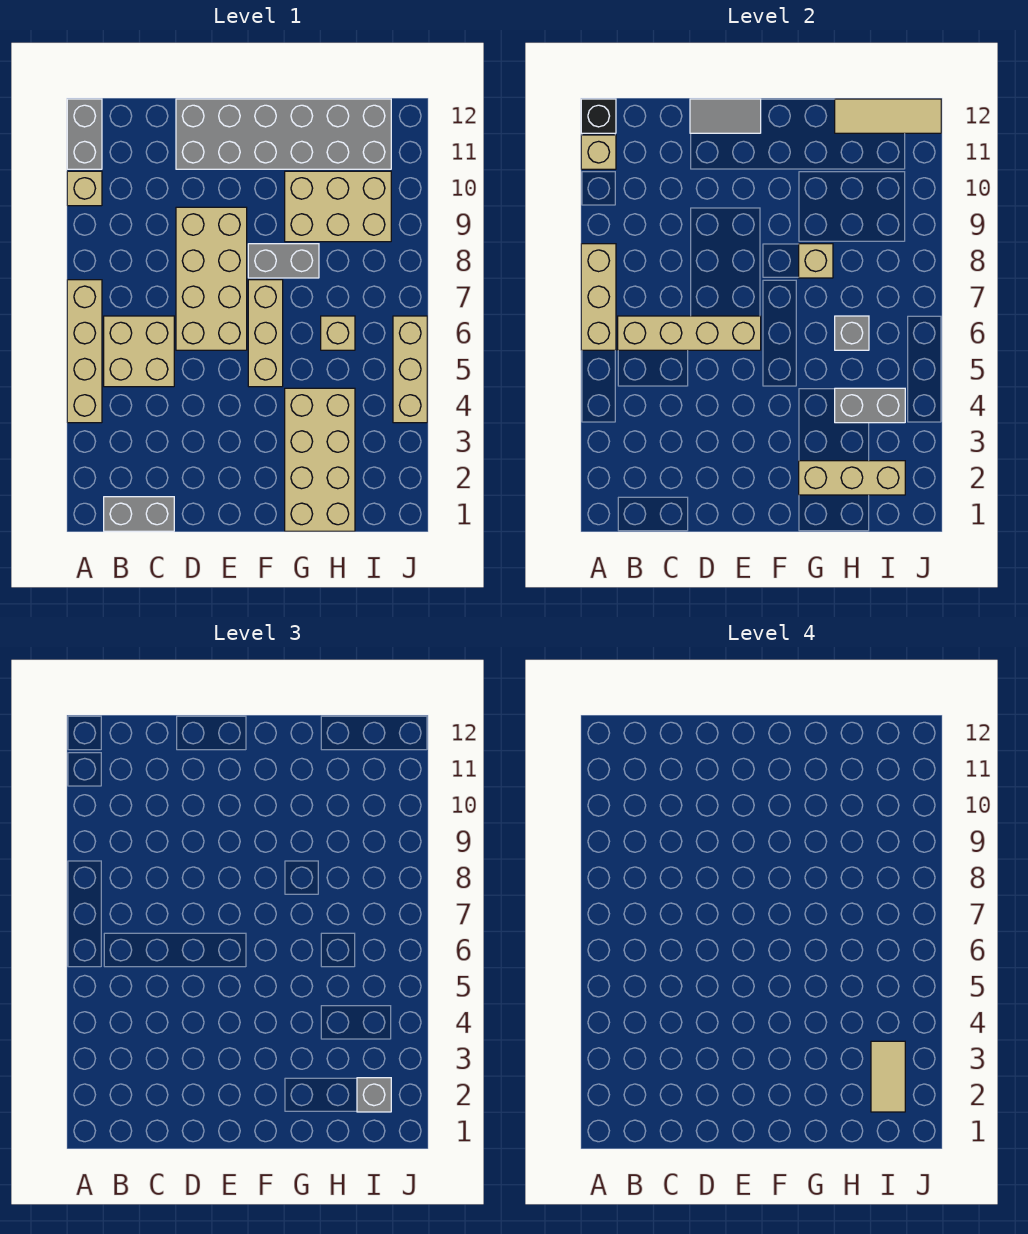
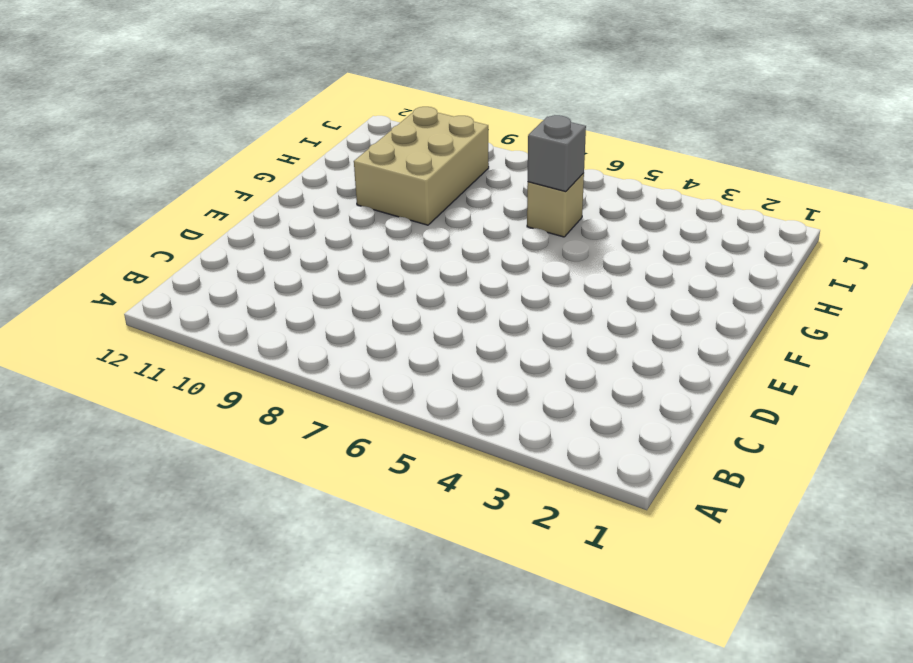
none -> tan brick A4:A7 level 1
none -> tan brick A10 level 1
none -> grey brick A11:A12 level 1

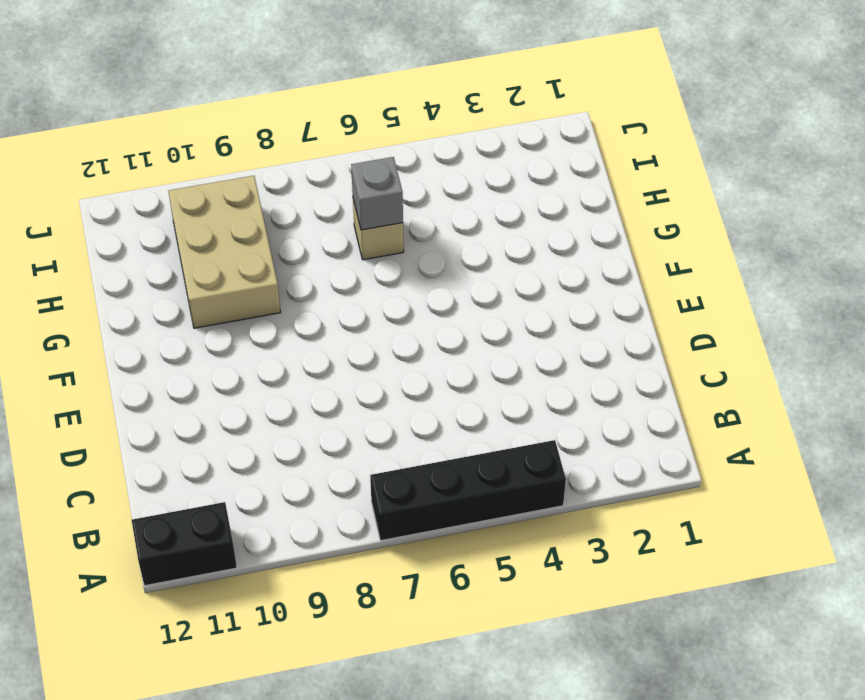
black brick A4:A7 level 1 -> tan brick A4:A7 level 1
black brick A11:A12 level 1 -> grey brick A11:A12 level 1
none -> tan brick A10 level 1
none -> grey brick B1:C1 level 1
none -> tan brick B5:C6 level 1

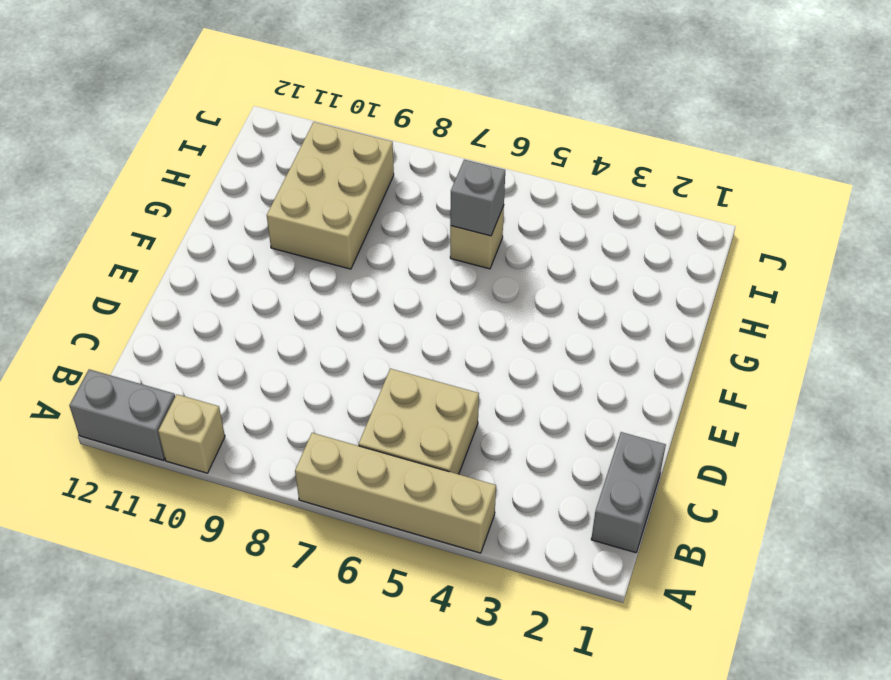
none -> tan brick D6:E9 level 1
none -> grey brick D11:I12 level 1
none -> tan brick F5:F7 level 1

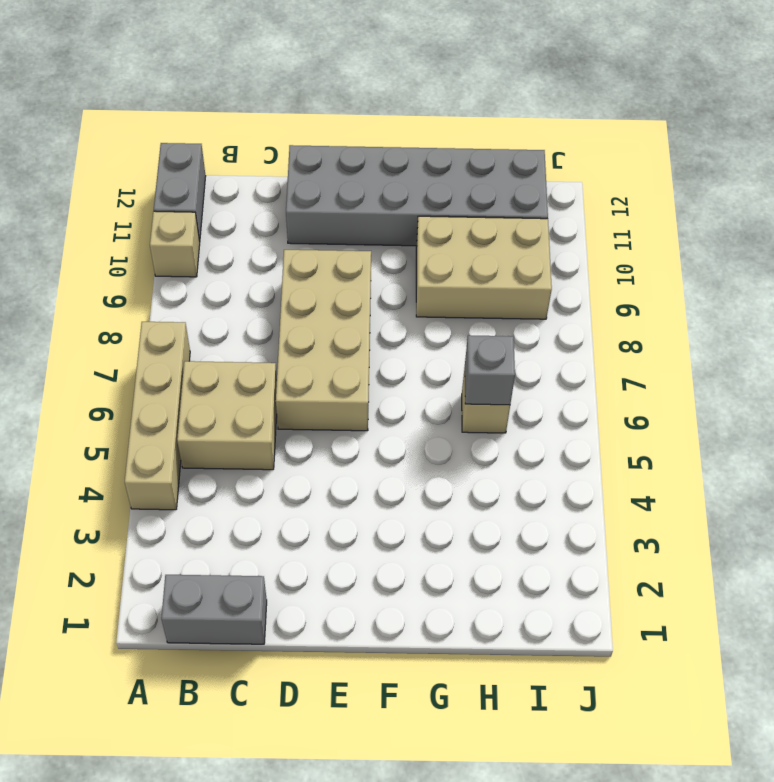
none -> tan brick F5:F7 level 1
none -> grey brick F8:G8 level 1
none -> tan brick G1:H4 level 1

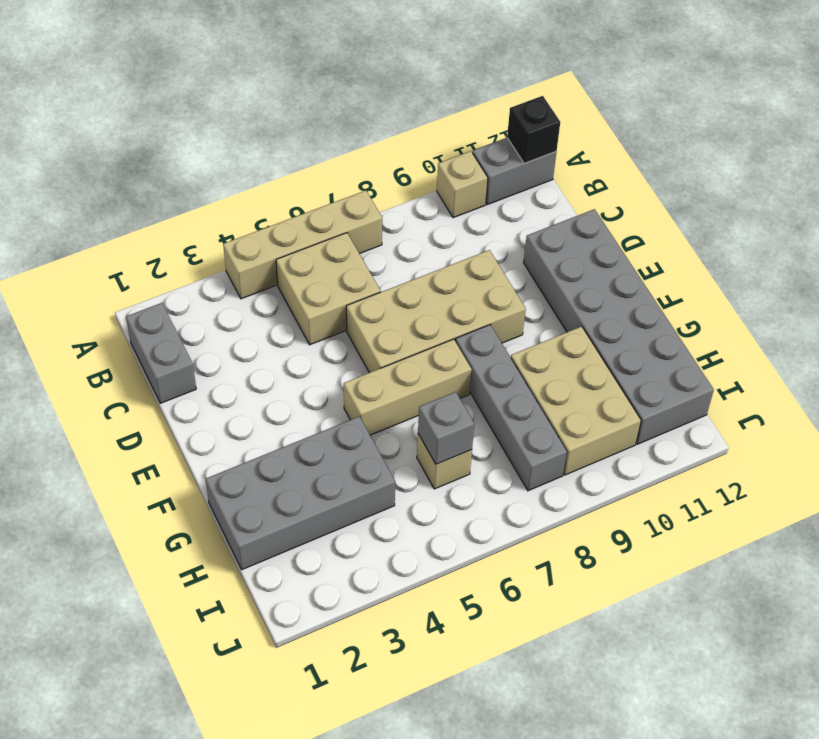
grey brick F8:I8 level 1 -> grey brick F8:G8 level 1
grey brick G1:H4 level 1 -> tan brick G1:H4 level 1
none -> tan brick J4:J6 level 1
none -> tan brick A6:A8 level 2
none -> tan brick A11 level 2

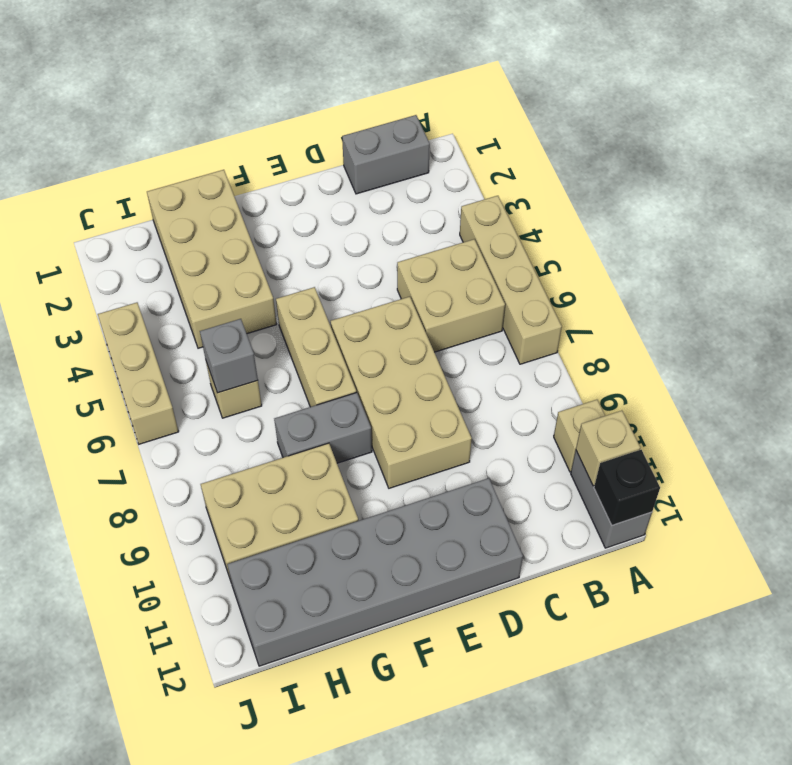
none -> tan brick A6:A8 level 2
none -> tan brick B6:E6 level 2
none -> grey tile D12:E12 level 2

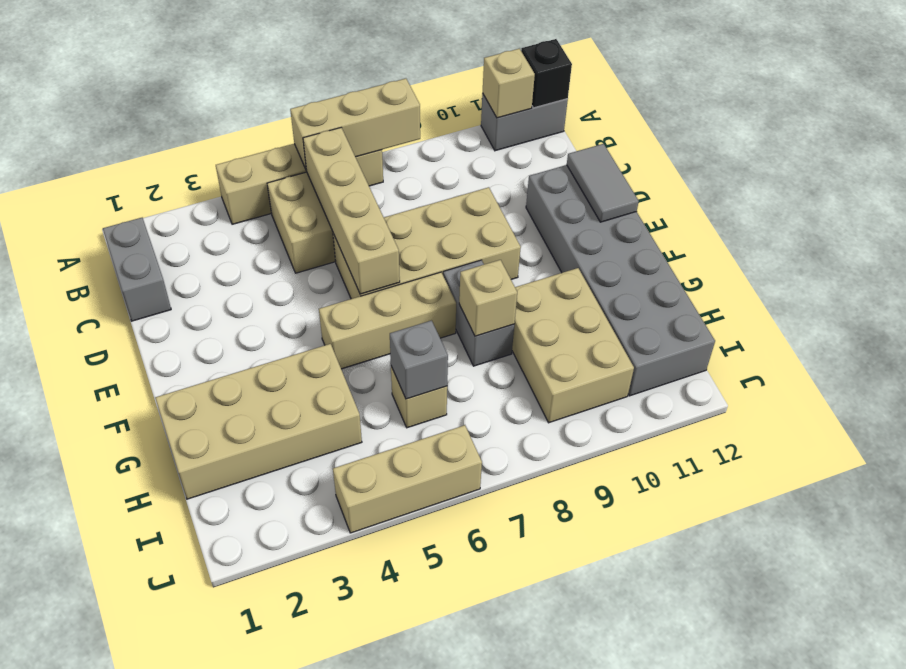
none -> tan brick A10 level 1
none -> tan brick G2:I2 level 2
none -> grey brick H4:I4 level 2

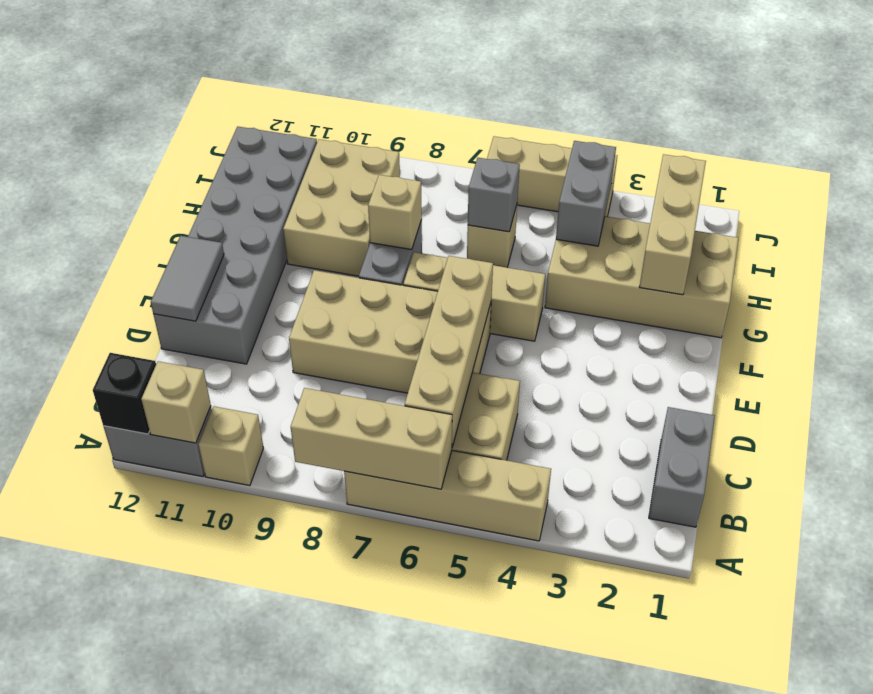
none -> tan tile H12:J12 level 2
none -> grey brick I2 level 3
none -> tan tile I2:I3 level 4

